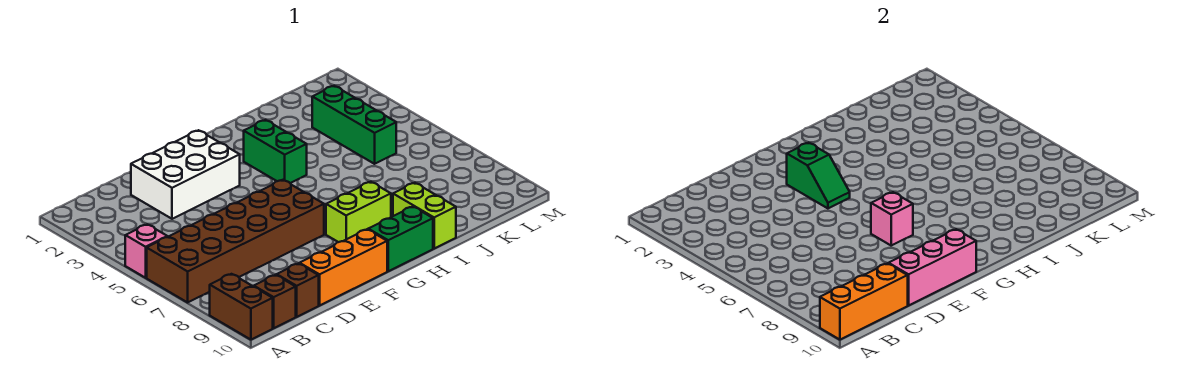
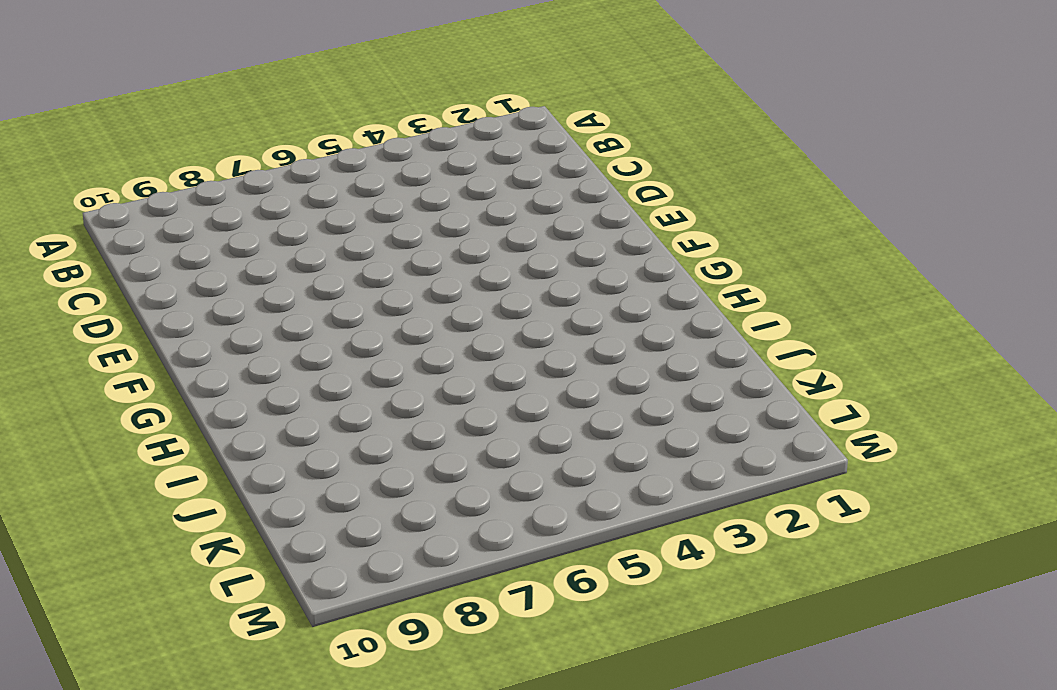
none -> pink brick A5 level 1
none -> brown brick A6:F7 level 1
none -> brown brick A9:A10 level 1

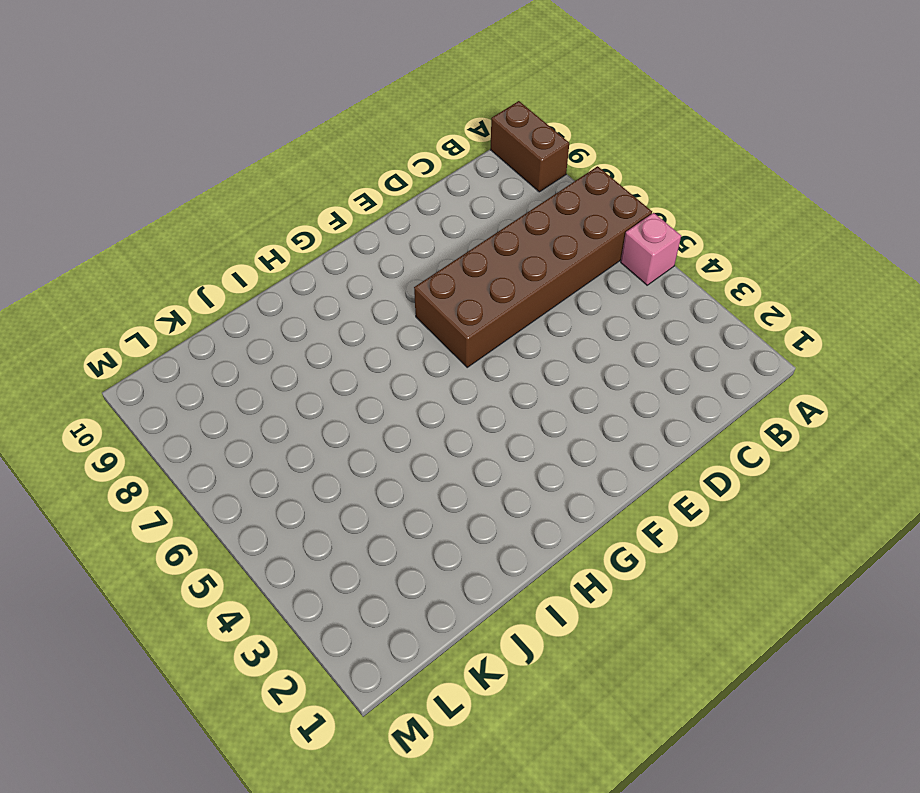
none -> brown brick B10 level 1
none -> brown brick C10 level 1
none -> white brick D2:F3 level 1

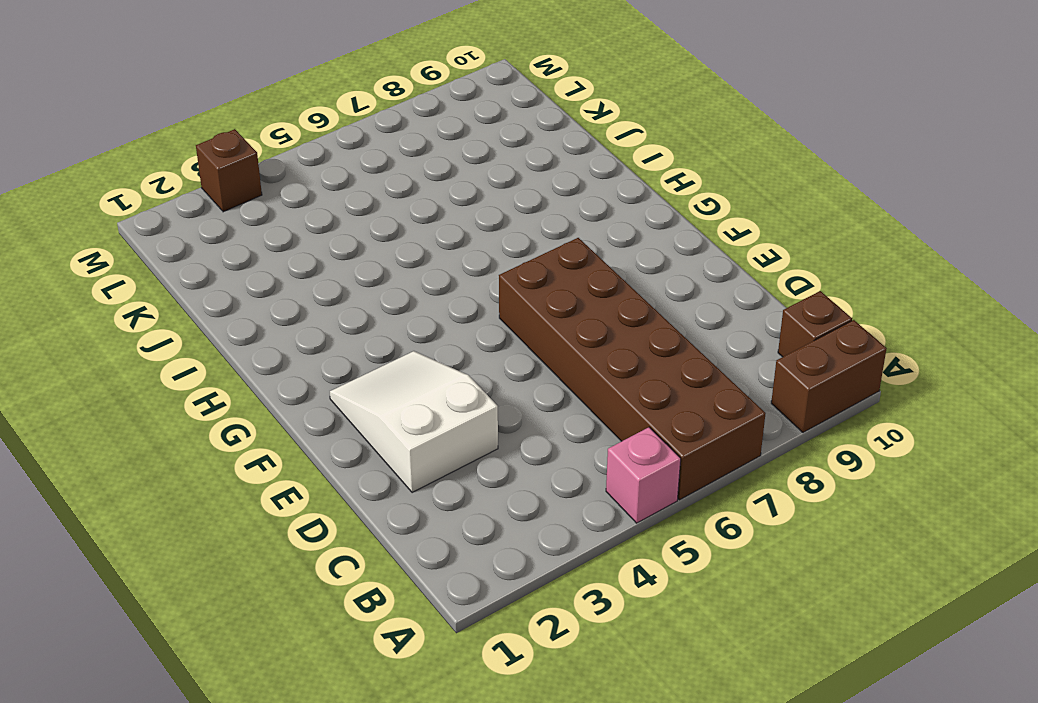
white slope D2:F3 level 1 top D -> white brick D2:F3 level 1
brown brick M3 level 1 -> brown brick C10 level 1
none -> orange brick D10:F10 level 1
none -> lime brick G8:H8 level 1
none -> green brick G10:H10 level 1

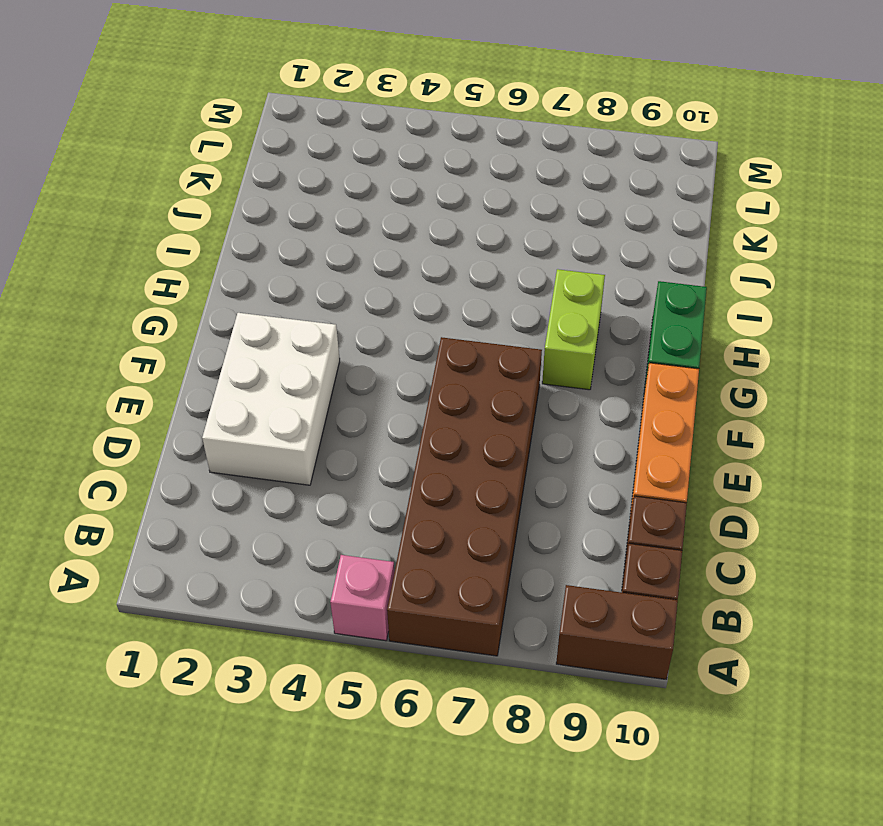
none -> green brick H3:H4 level 1
none -> lime brick I9:I10 level 1
none -> green brick K3:K5 level 1

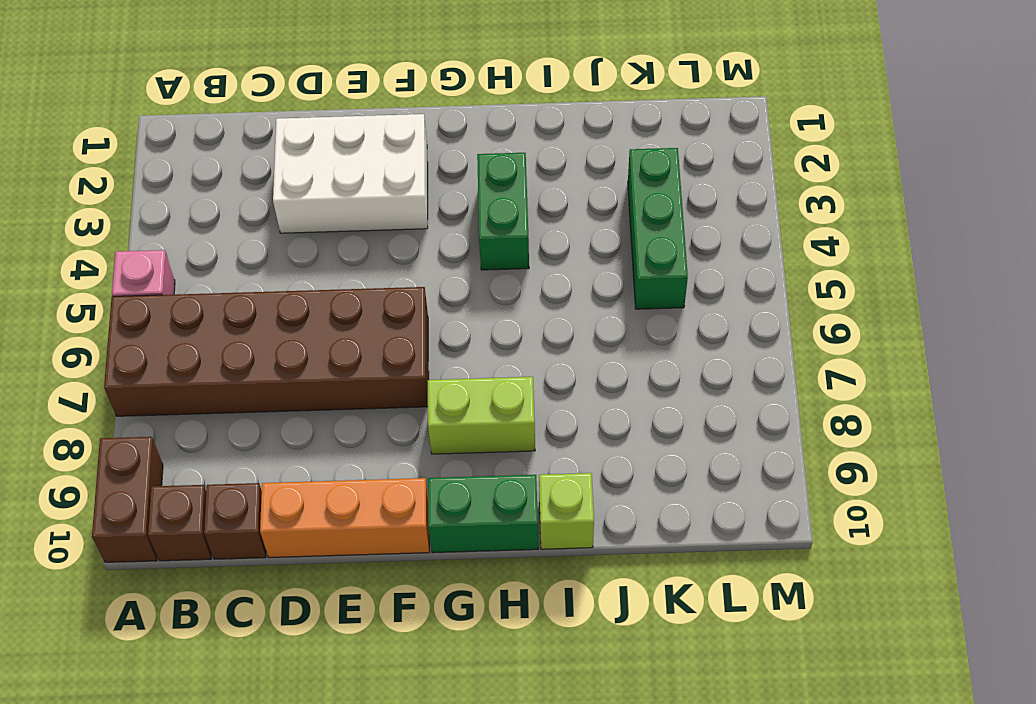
lime brick I10 level 1 -> lime brick I9:I10 level 1
none -> orange brick A10:C10 level 2
none -> pink brick D10:F10 level 2
none -> green slope F3:F4 level 2 top 3

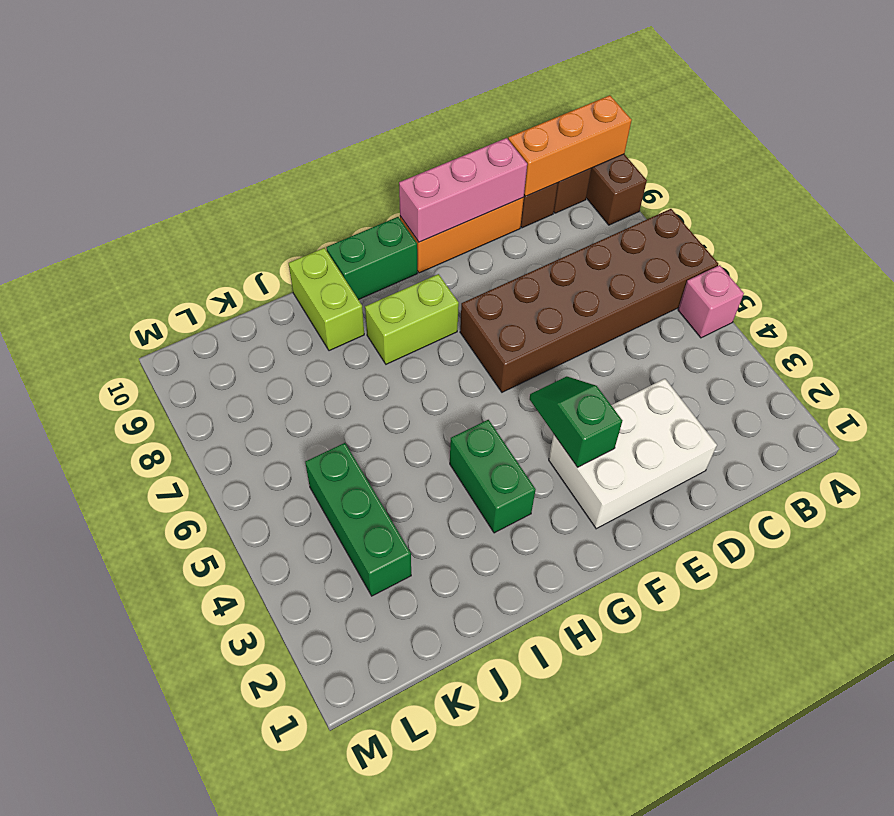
none -> pink brick F7 level 2

